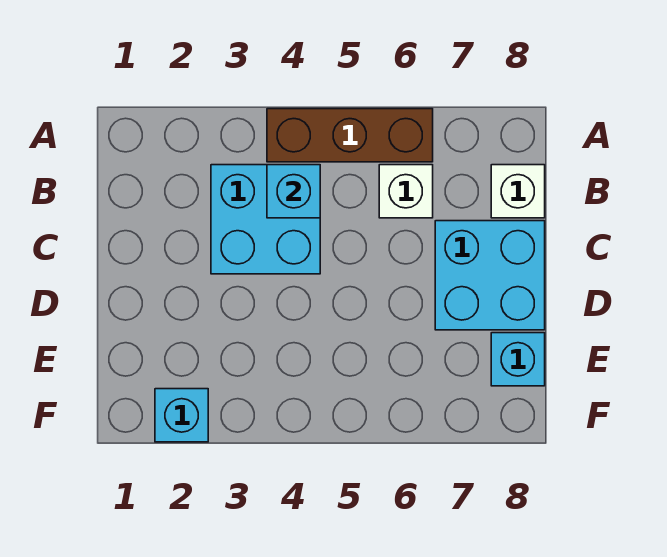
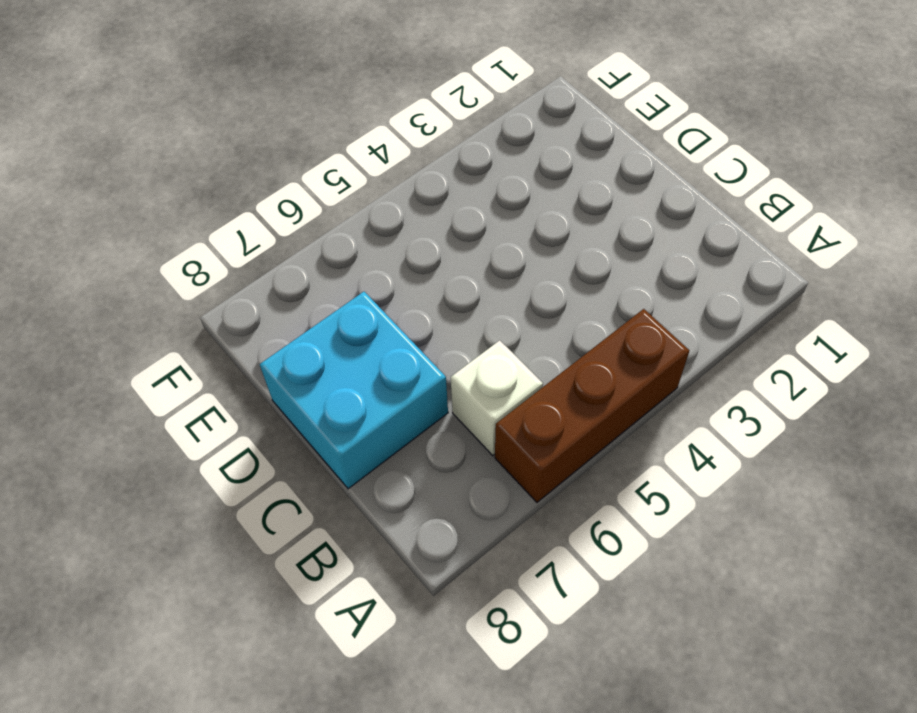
none -> cyan brick B3:C4 level 1
none -> white brick B8 level 1

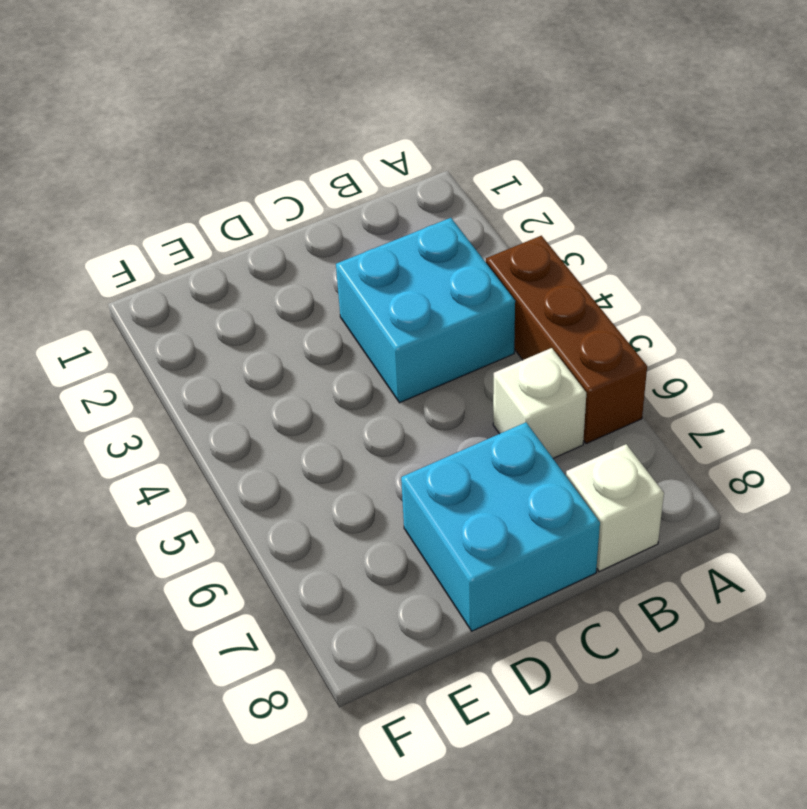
none -> cyan brick E8 level 1
none -> cyan brick F2 level 1

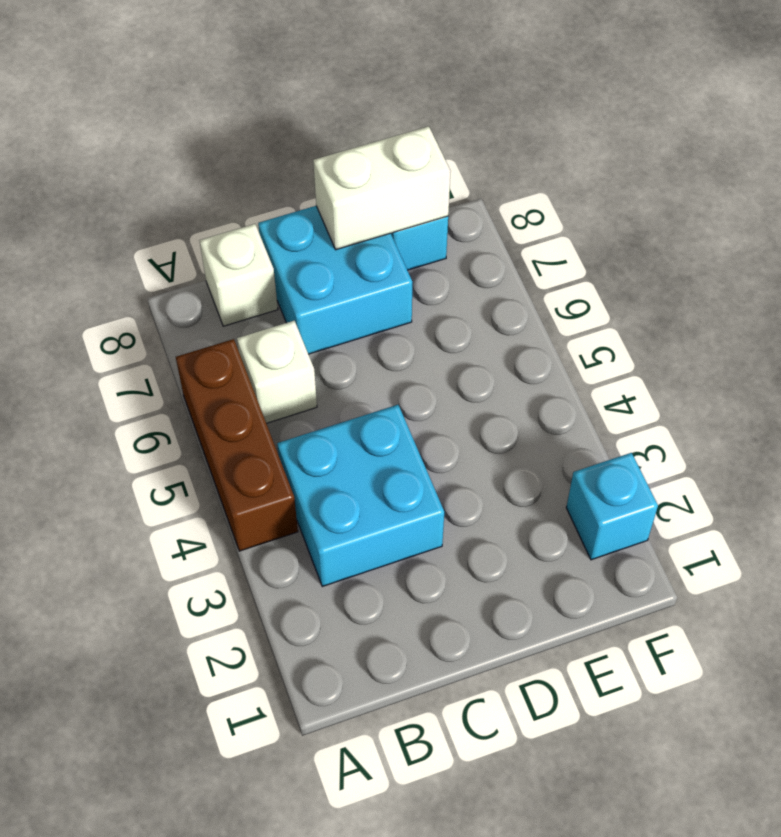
white brick D8:E8 level 2 -> none
none -> cyan brick B4 level 2

